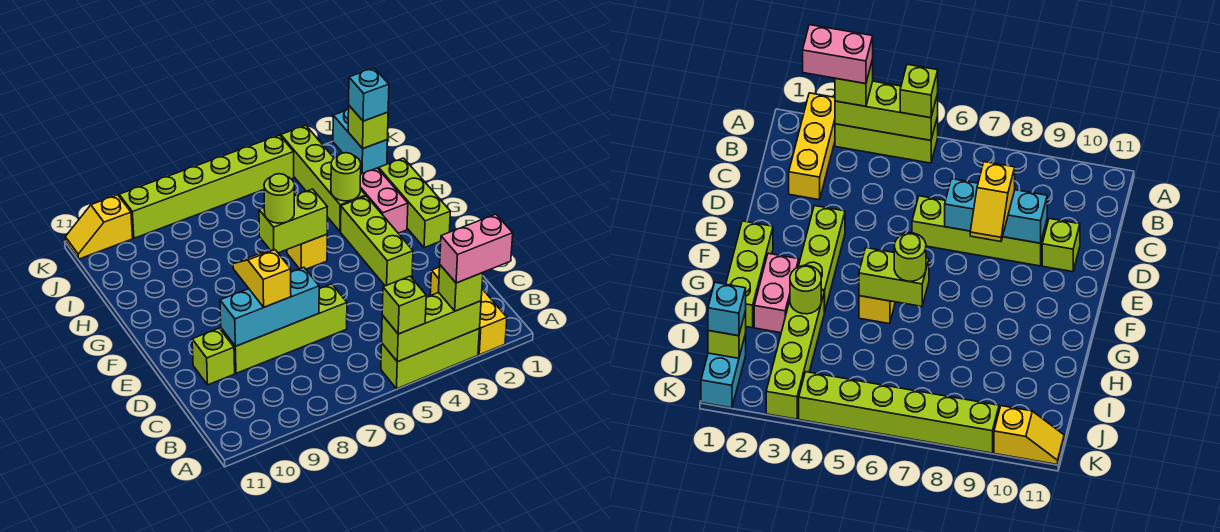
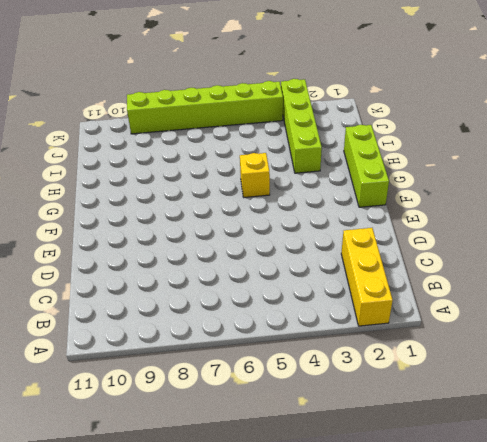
none -> lime brick A3:A5 level 1
none -> lime brick D6:D9 level 1
none -> lime brick D10 level 1

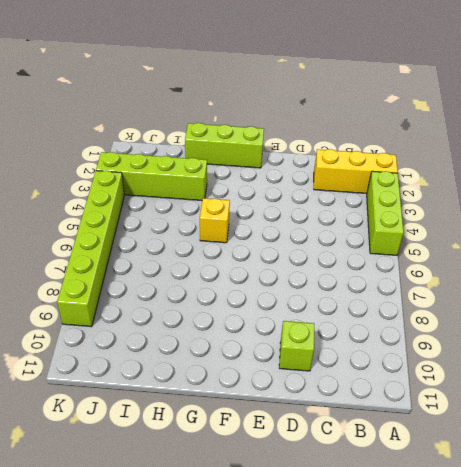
none -> lime brick D6:D9 level 1
none -> lime brick E3:G3 level 1
none -> pink brick G2:H2 level 1

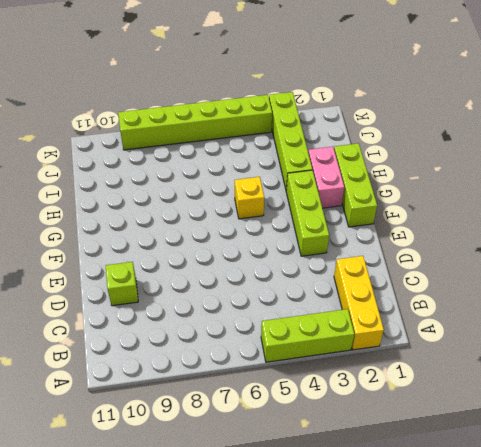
none -> lime brick D6:D9 level 1
none -> cyan brick J1:K1 level 1
none -> yellow slope K10:K11 level 1 top 10

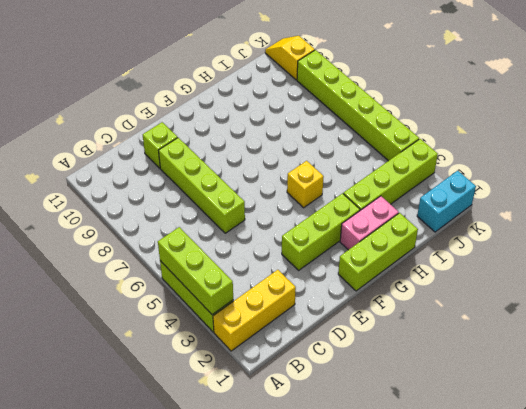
none -> cyan brick D7:D9 level 2
none -> lime brick G5:G6 level 2
none -> lime round brick H3 level 2

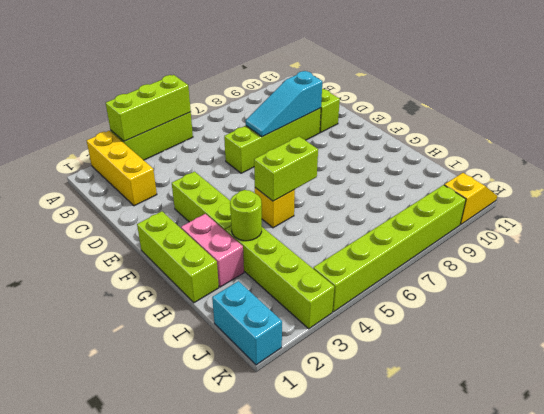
cyan slope D7:D9 level 2 top 9 -> cyan brick D7:D9 level 2
none -> lime brick J1 level 2
none -> lime brick A3 level 3
none -> lime brick A5 level 3

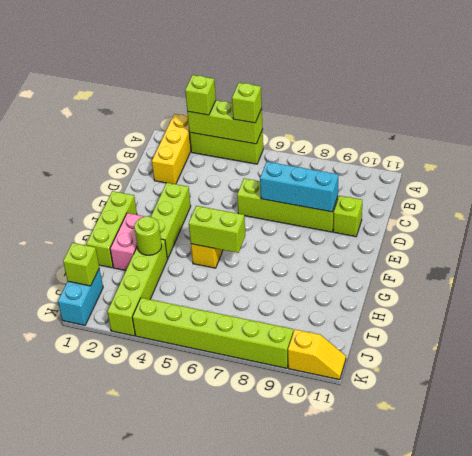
none -> yellow slope D8:E8 level 3 top D
none -> lime round brick G6 level 3
none -> cyan brick J1 level 3

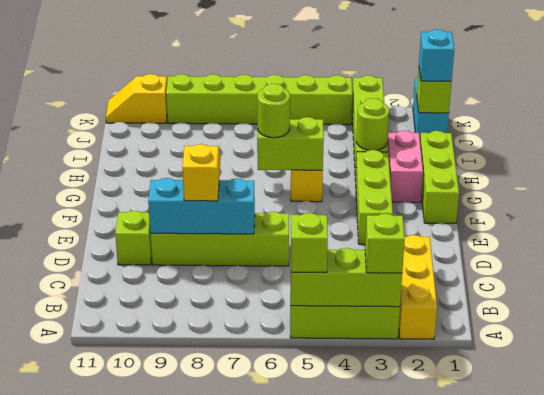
none -> pink brick A2:A3 level 4

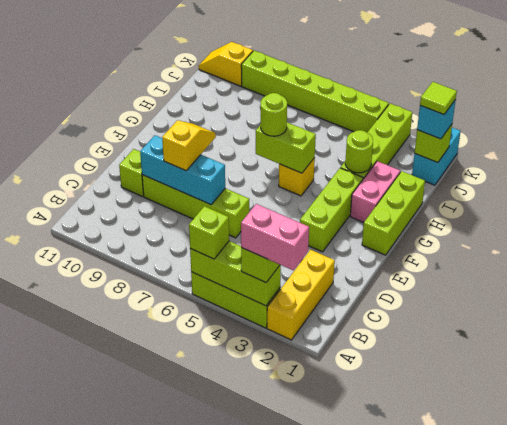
lime tile J1 level 4 -> none

